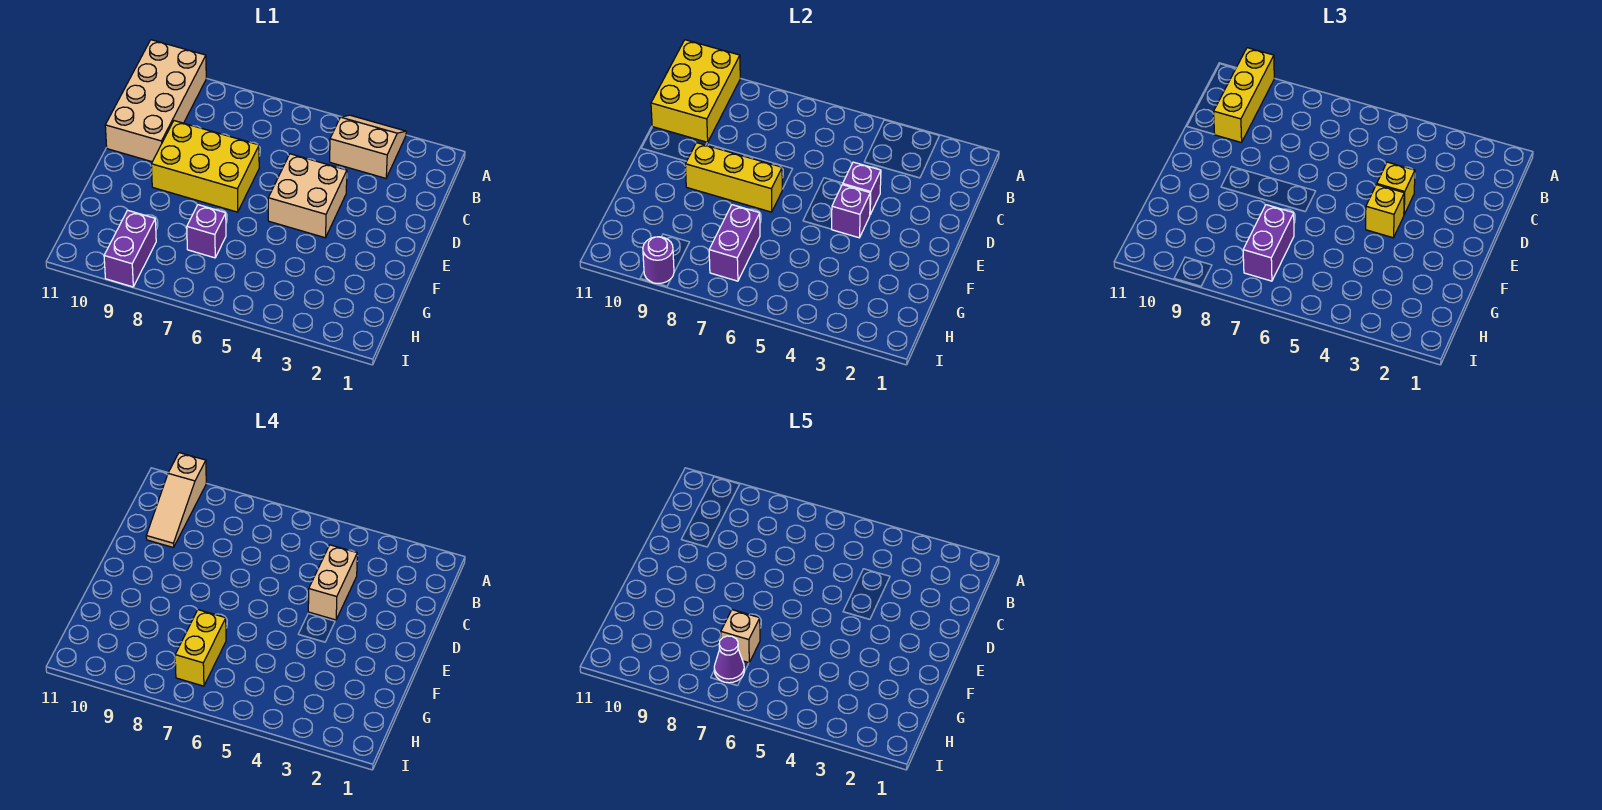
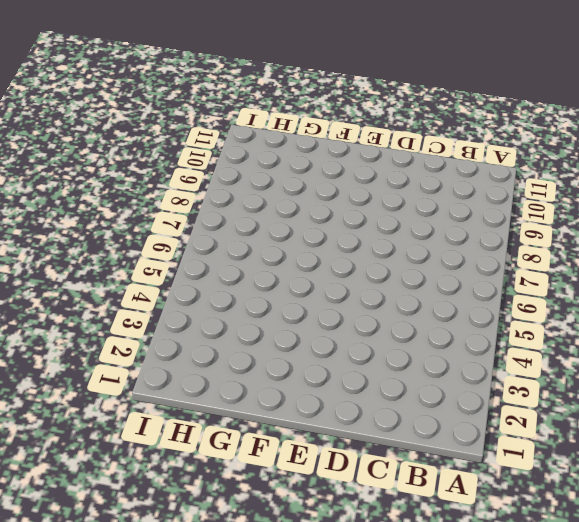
none -> tan slope A3:B4 level 1 top B
none -> tan brick A10:D11 level 1
none -> tan brick D4:E5 level 1

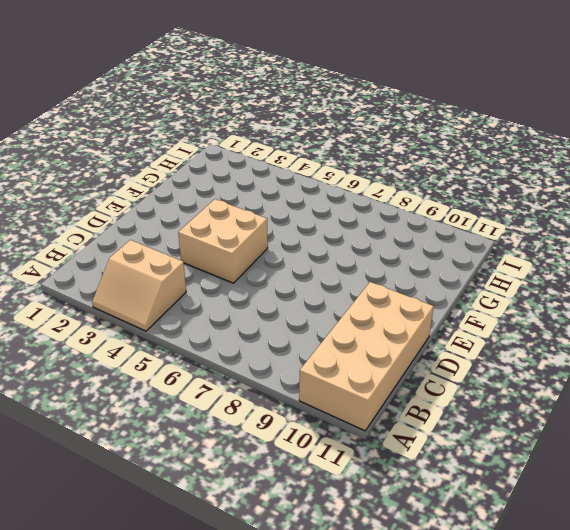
none -> yellow brick D7:E9 level 1
none -> purple brick G7 level 1
none -> purple brick H9:I9 level 1

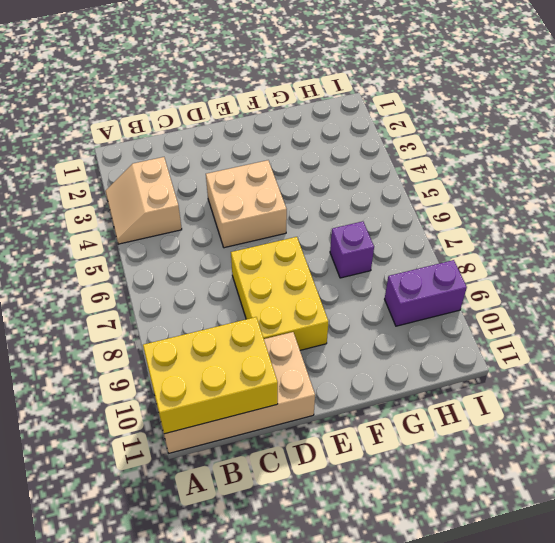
none -> purple brick D4 level 2
none -> purple brick E4 level 2
none -> yellow brick E7:E9 level 2

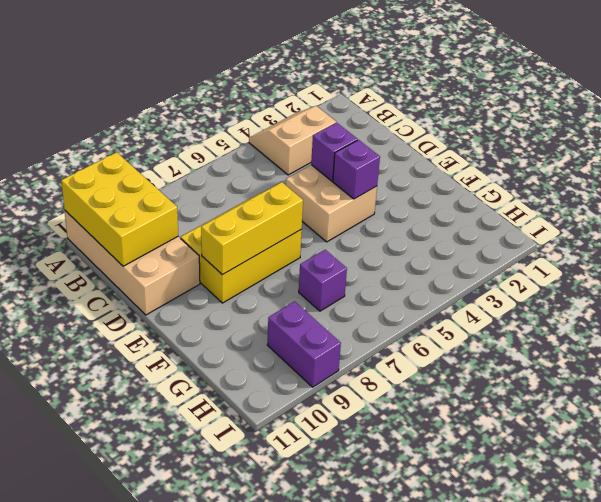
none -> purple brick G7:H7 level 2
none -> purple round brick I9 level 2
none -> yellow brick A10:C10 level 3

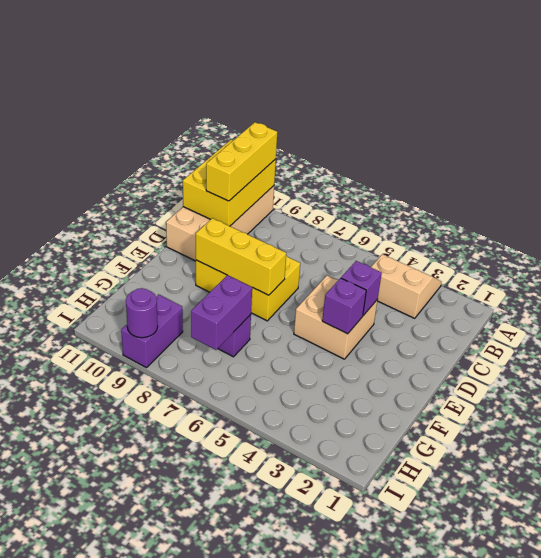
none -> yellow brick D4 level 3
none -> yellow brick E4 level 3
none -> purple brick G7:H7 level 3

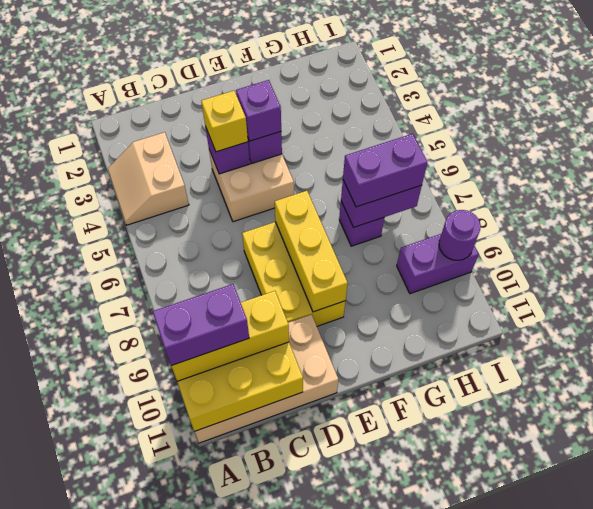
purple brick A10:B10 level 4 -> tan slope A10:C10 level 4 top A
purple brick E4 level 3 -> yellow brick E4 level 3
none -> tan brick C4:D4 level 4
none -> yellow brick G7:H7 level 4
none -> tan brick G7 level 5

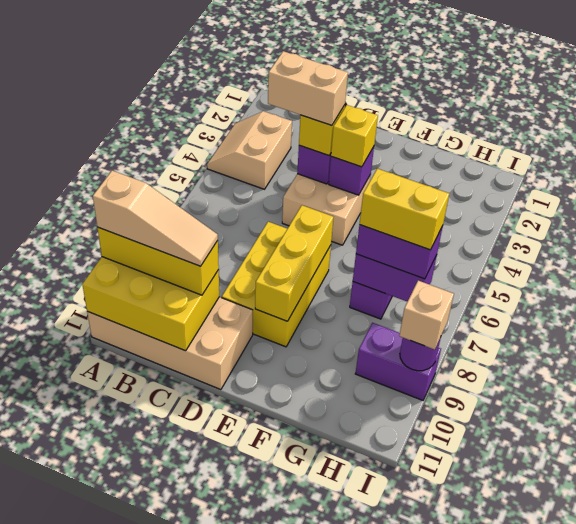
tan brick I9 level 3 -> tan brick G7 level 5
none -> purple cone H7 level 5

